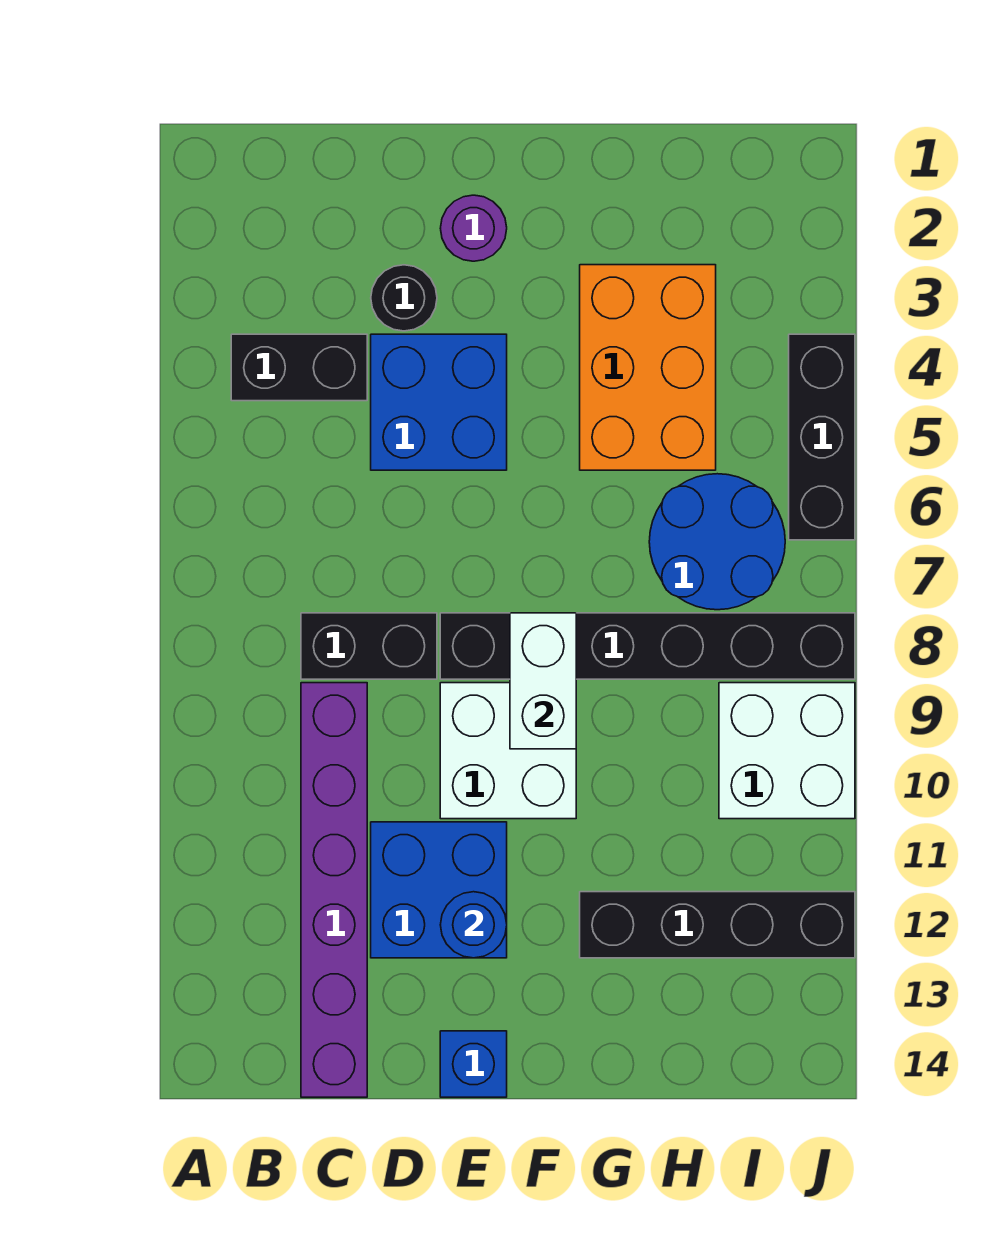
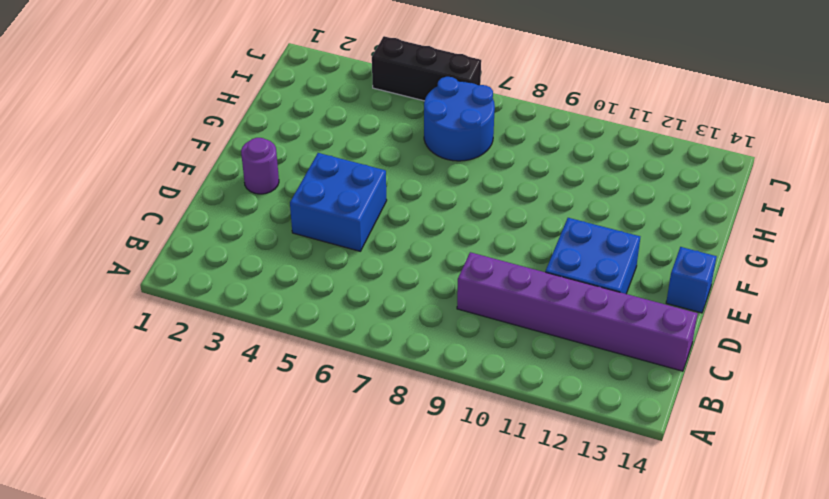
none -> black brick B4:C4 level 1
none -> black brick C8:D8 level 1
none -> black round brick D3 level 1

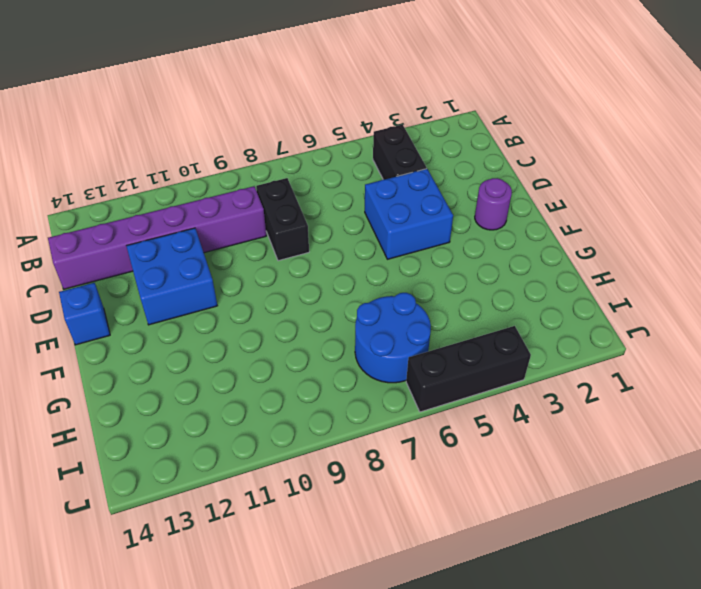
none -> black round brick D3 level 1
none -> black brick E8:J8 level 1
none -> white brick E9:F10 level 1

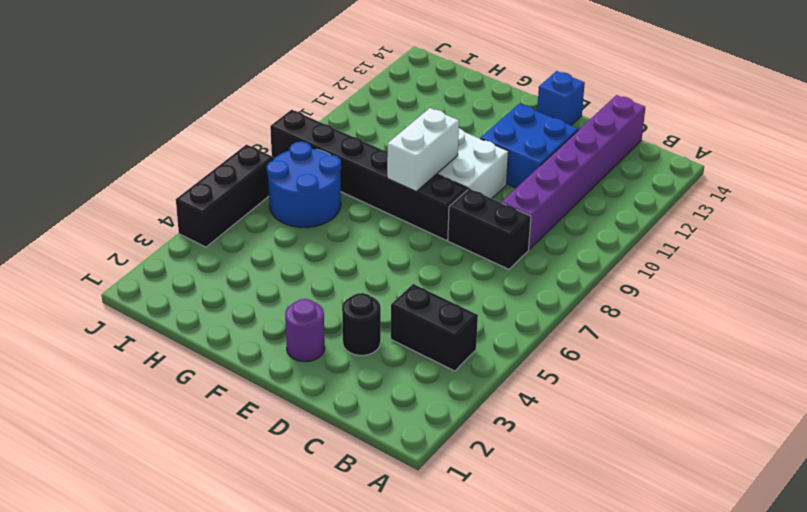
none -> blue brick D4:E5 level 1
none -> orange brick G3:H5 level 1
none -> black brick G12:J12 level 1

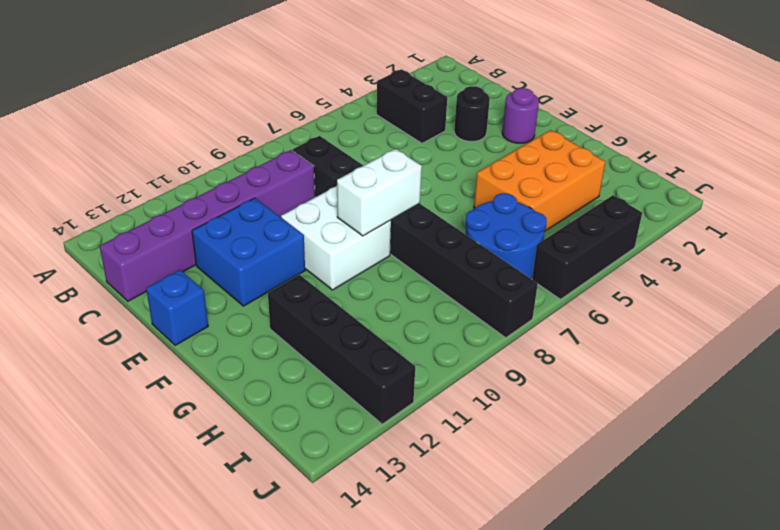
none -> blue brick D4:E5 level 1
none -> white brick I9:J10 level 1
none -> blue round brick E12 level 2

